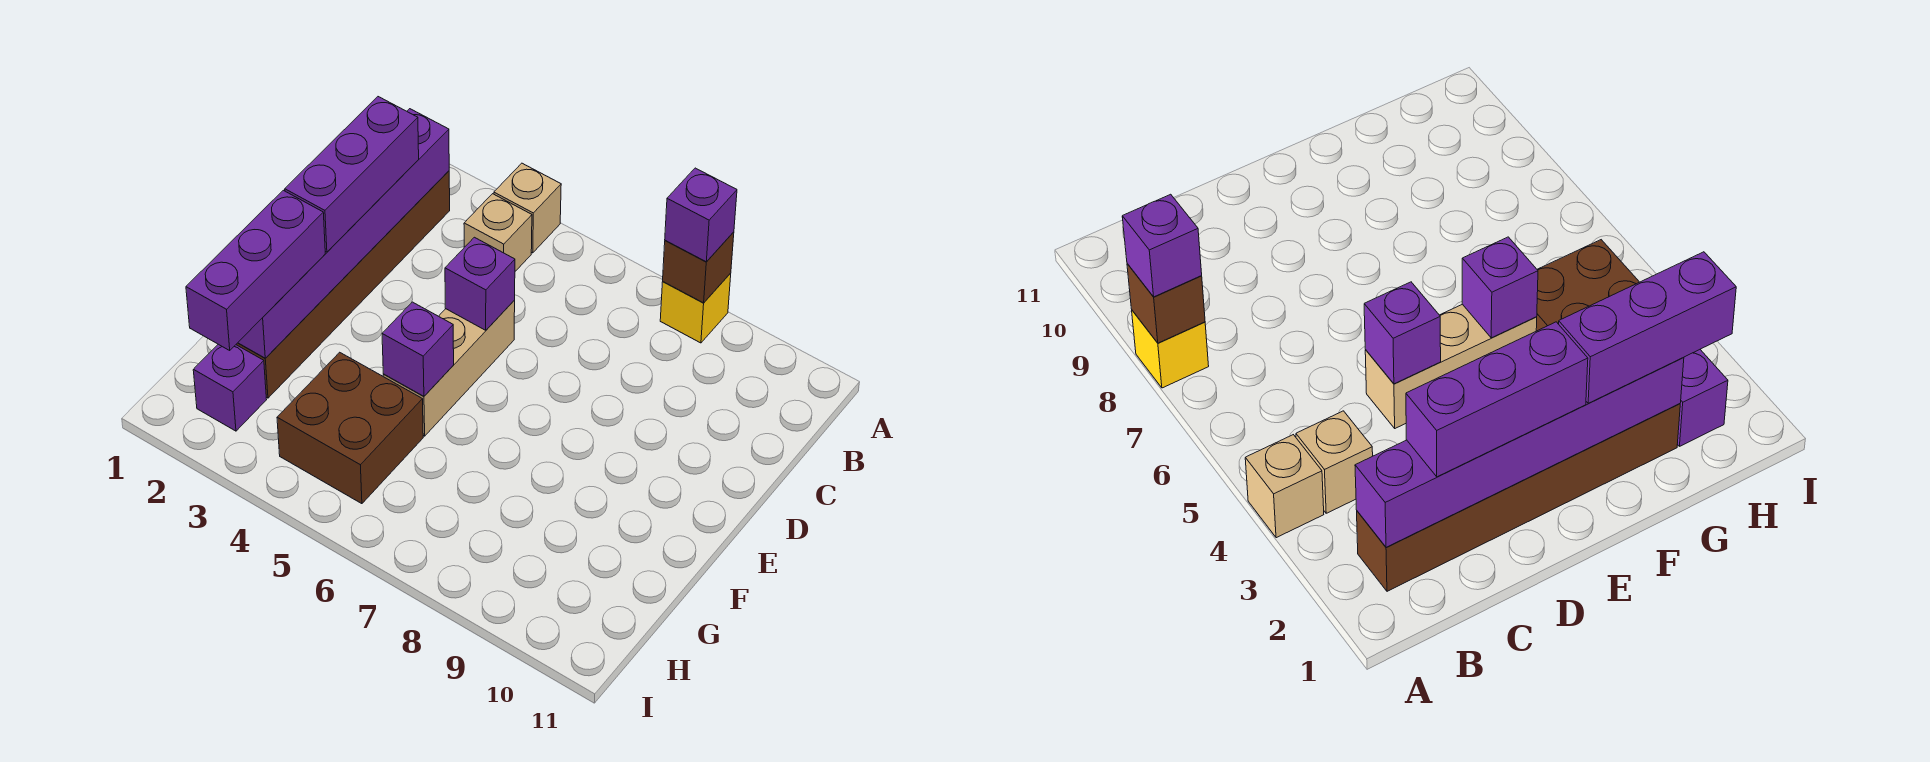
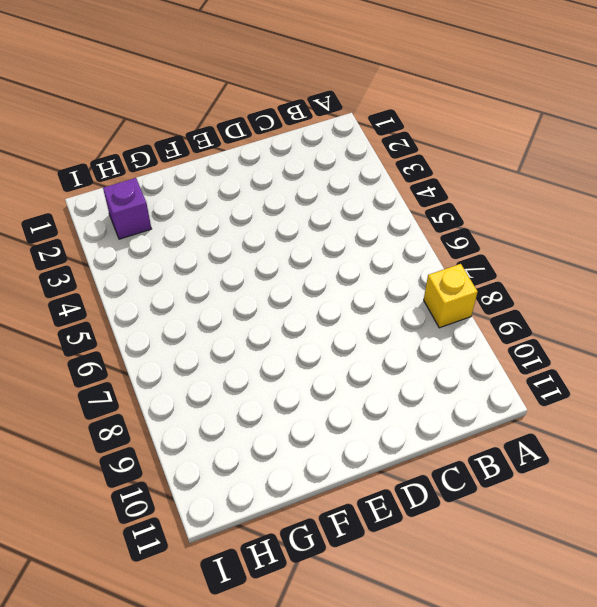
none -> tan brick A4 level 1
none -> brown brick B2:G2 level 1
none -> tan brick B4 level 1

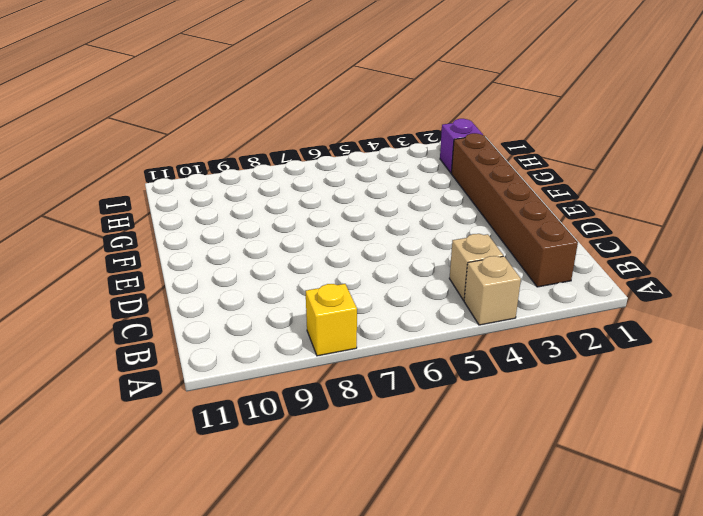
none -> tan brick D5:F5 level 1
none -> brown brick G4:H5 level 1
none -> brown brick A8 level 2

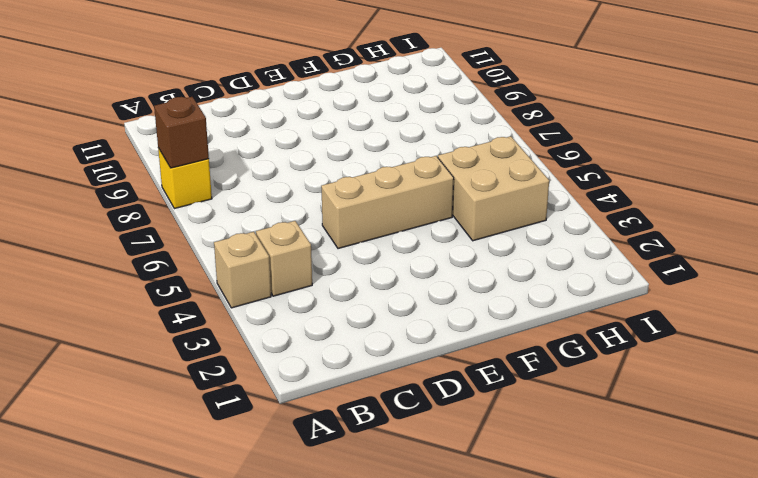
tan brick G4:H5 level 1 -> brown brick G4:H5 level 1
none -> brown brick B2:G2 level 1
none -> purple brick H2 level 1
none -> purple brick B2:G2 level 2

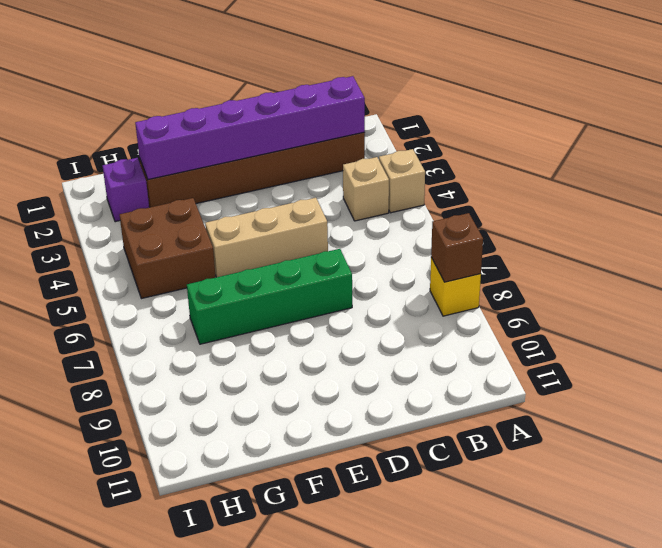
green brick D7:G7 level 1 -> none
none -> purple brick D5 level 2
none -> purple brick F5 level 2
none -> purple brick A8 level 3

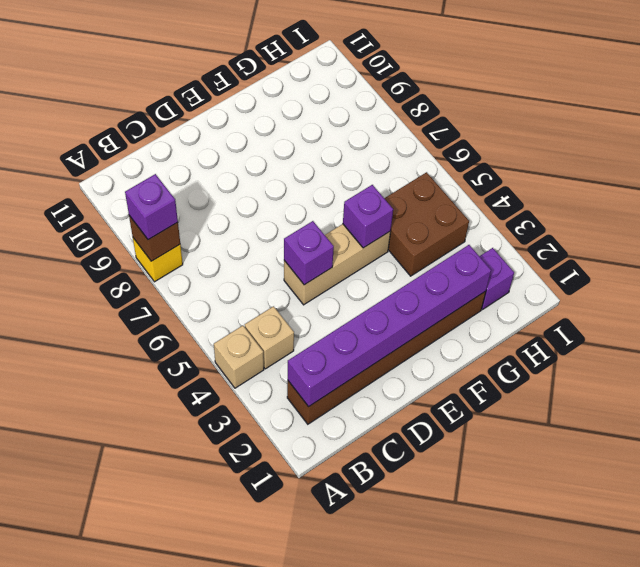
none -> purple brick C2:E2 level 3
none -> purple brick F2:H2 level 3

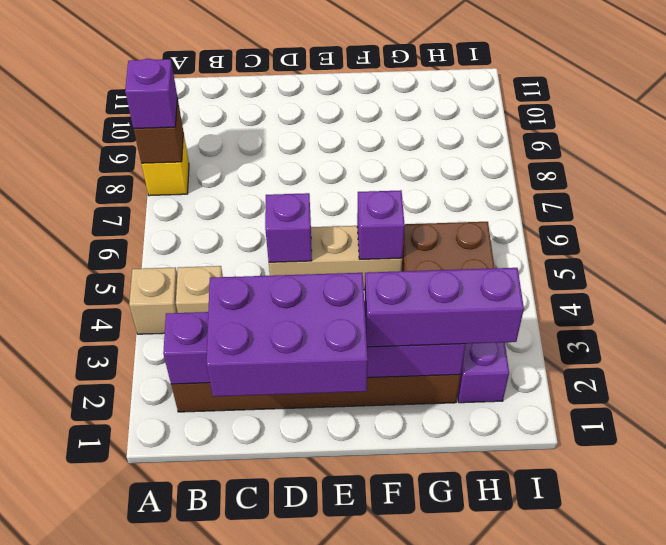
purple brick C1:E2 level 3 -> purple brick C2:E2 level 3

